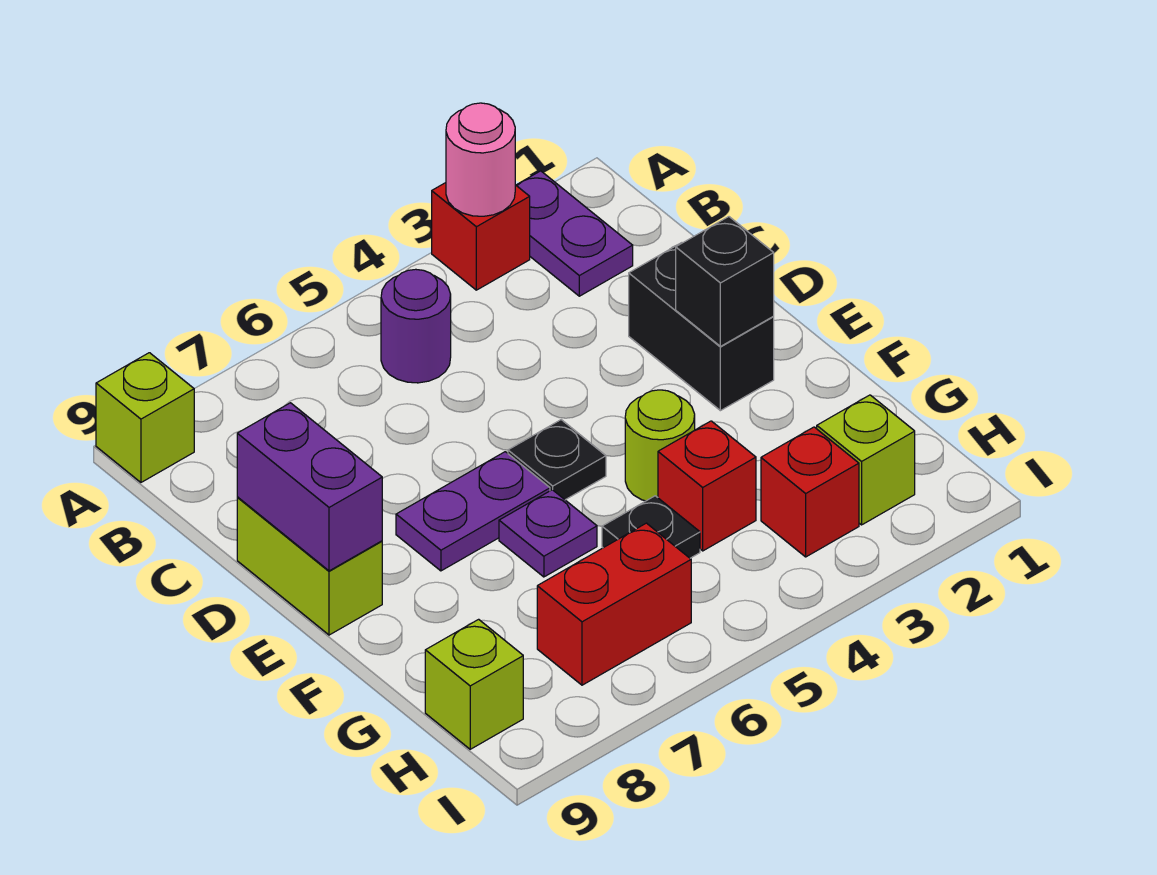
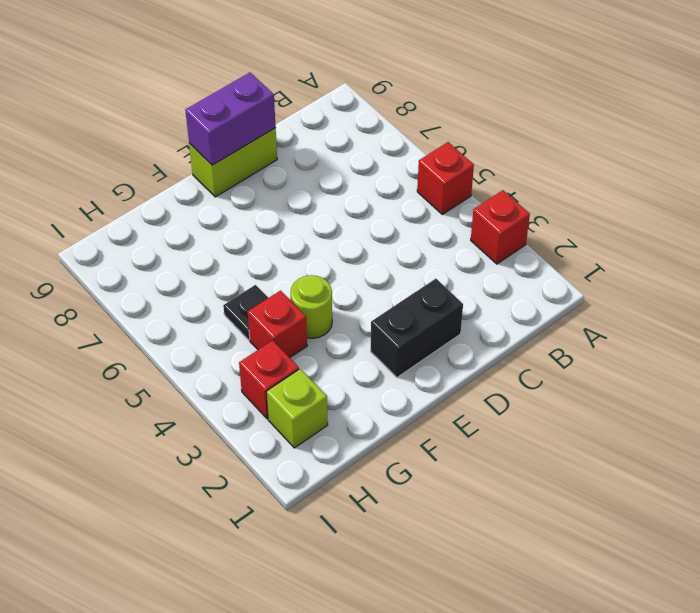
red brick A5 level 1 -> none
none -> purple plate A2:B2 level 1
none -> lime brick A9 level 1
none -> purple round brick B5 level 1

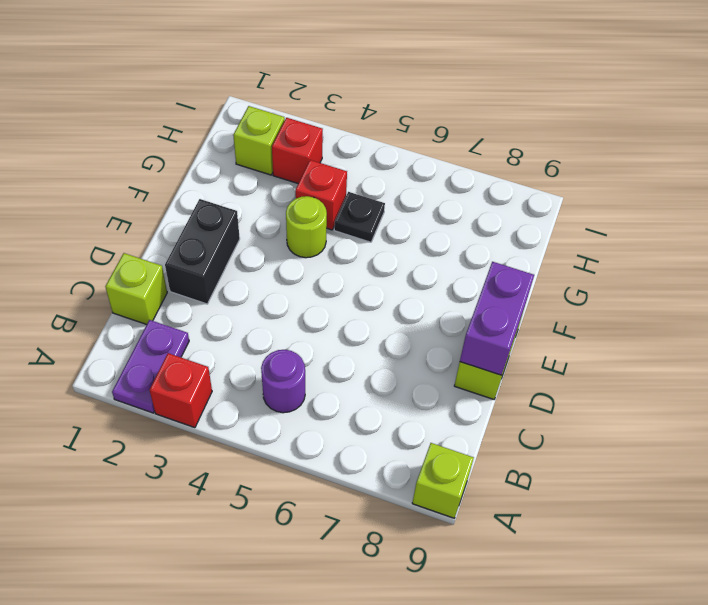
lime brick C1 level 1 -> lime brick H9 level 1
none -> black plate E5 level 1
none -> purple plate E6:E7 level 1
none -> purple plate F6 level 1

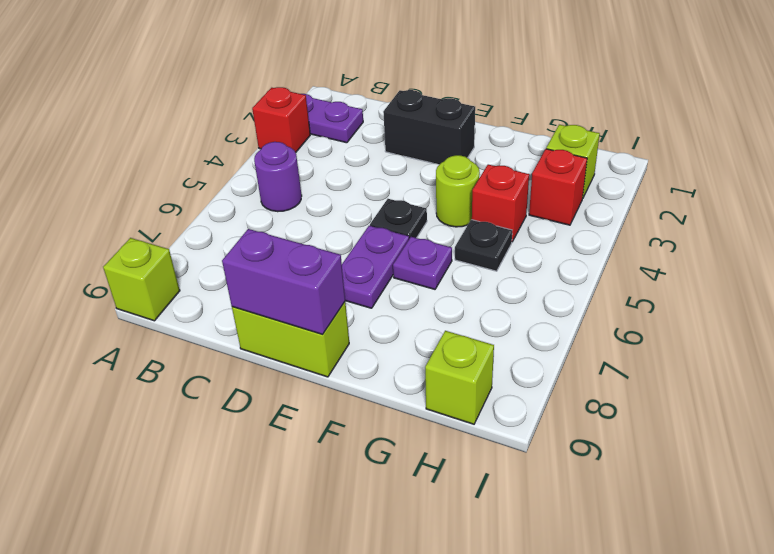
none -> red brick H6:H7 level 1
none -> pink round brick A3 level 2
none -> black brick E2 level 2

